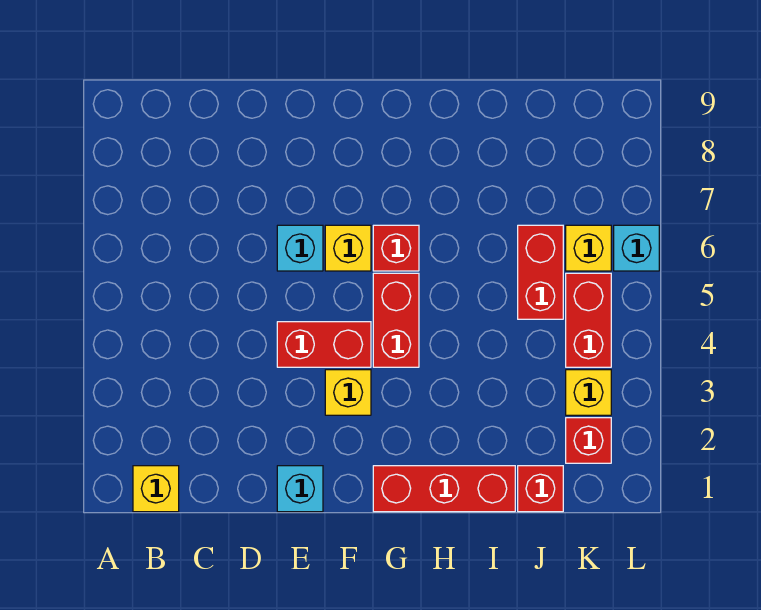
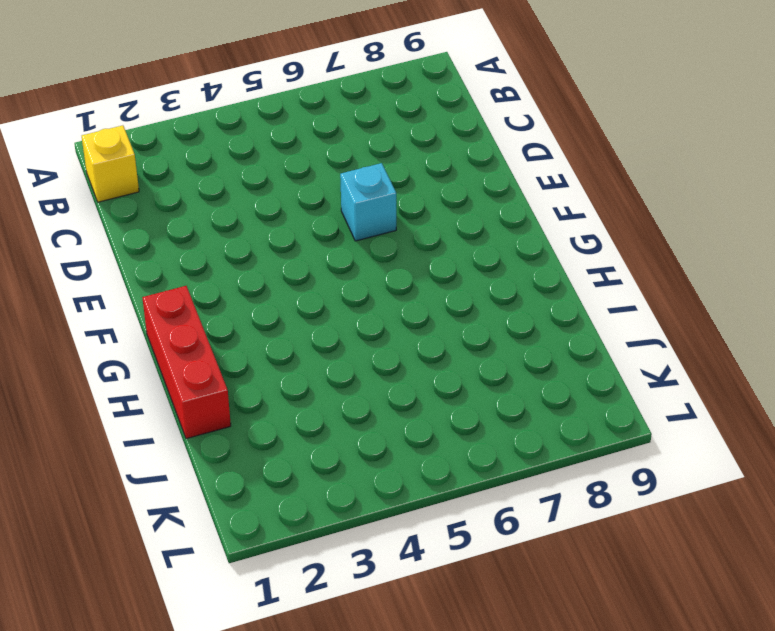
none -> cyan brick E1 level 1
none -> red brick E4:F4 level 1
none -> yellow brick F3 level 1

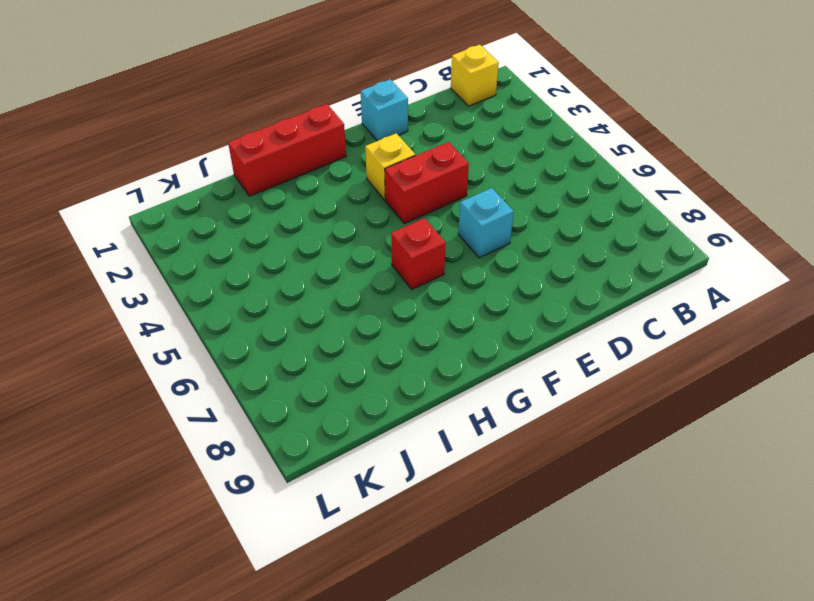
none -> yellow brick F6 level 1
none -> red brick G4:G5 level 1
none -> red brick J1 level 1

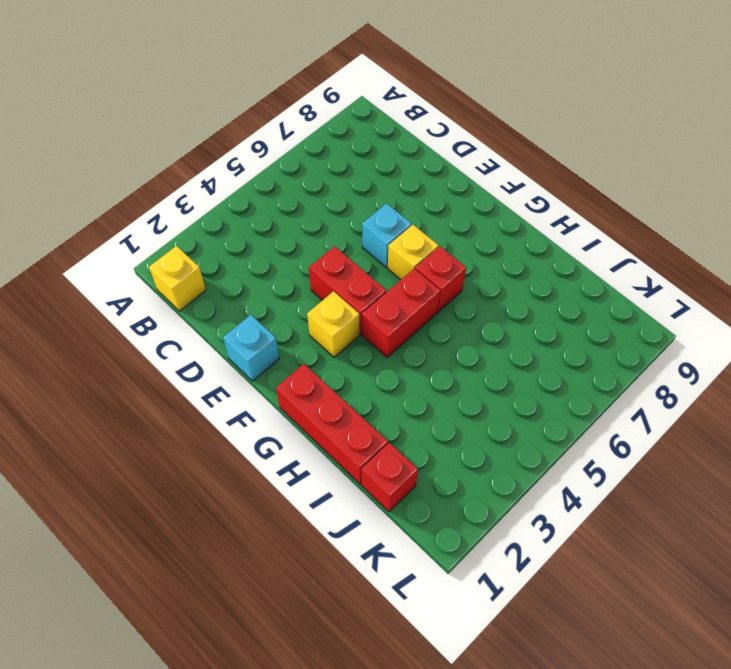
none -> red brick J5:J6 level 1
none -> red brick K2 level 1
none -> yellow brick K3 level 1

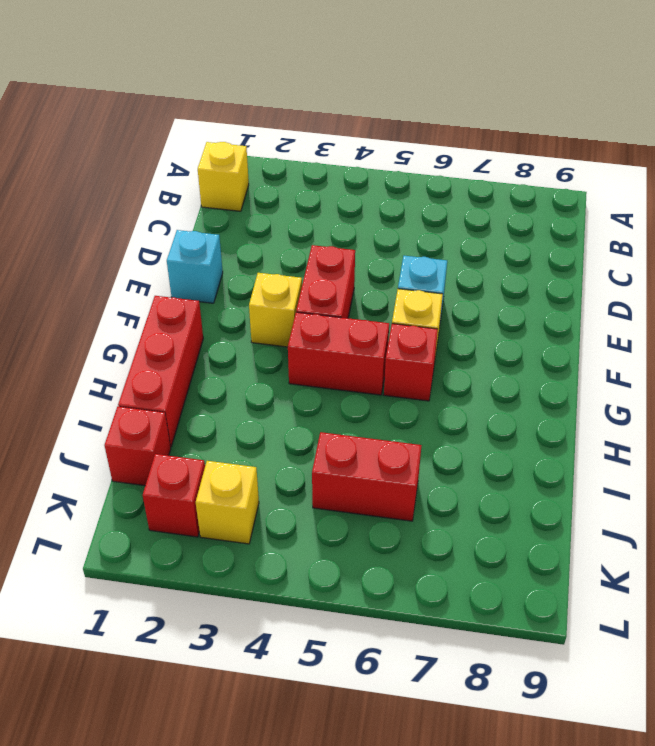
none -> red brick K4:K5 level 1
none -> yellow brick K6 level 1
none -> cyan brick L6 level 1

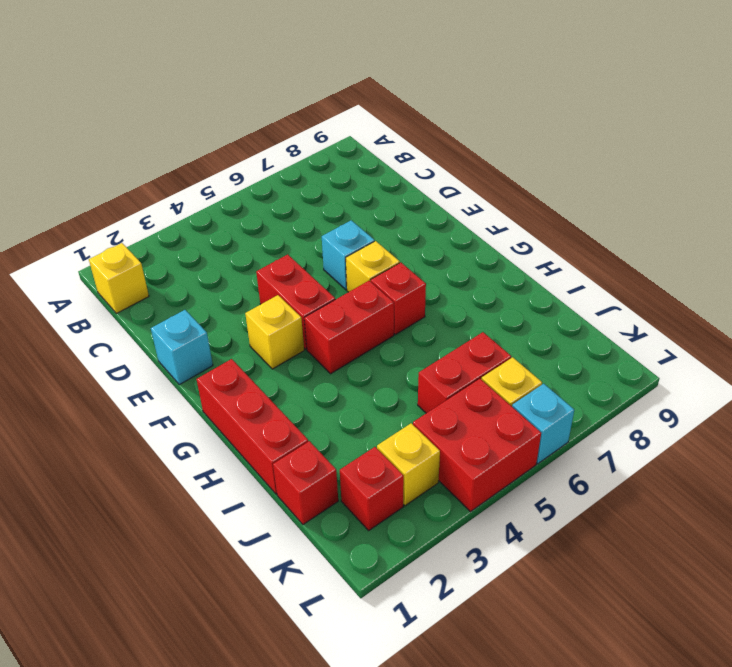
red brick K4:L5 level 1 -> red brick K4:K5 level 1

